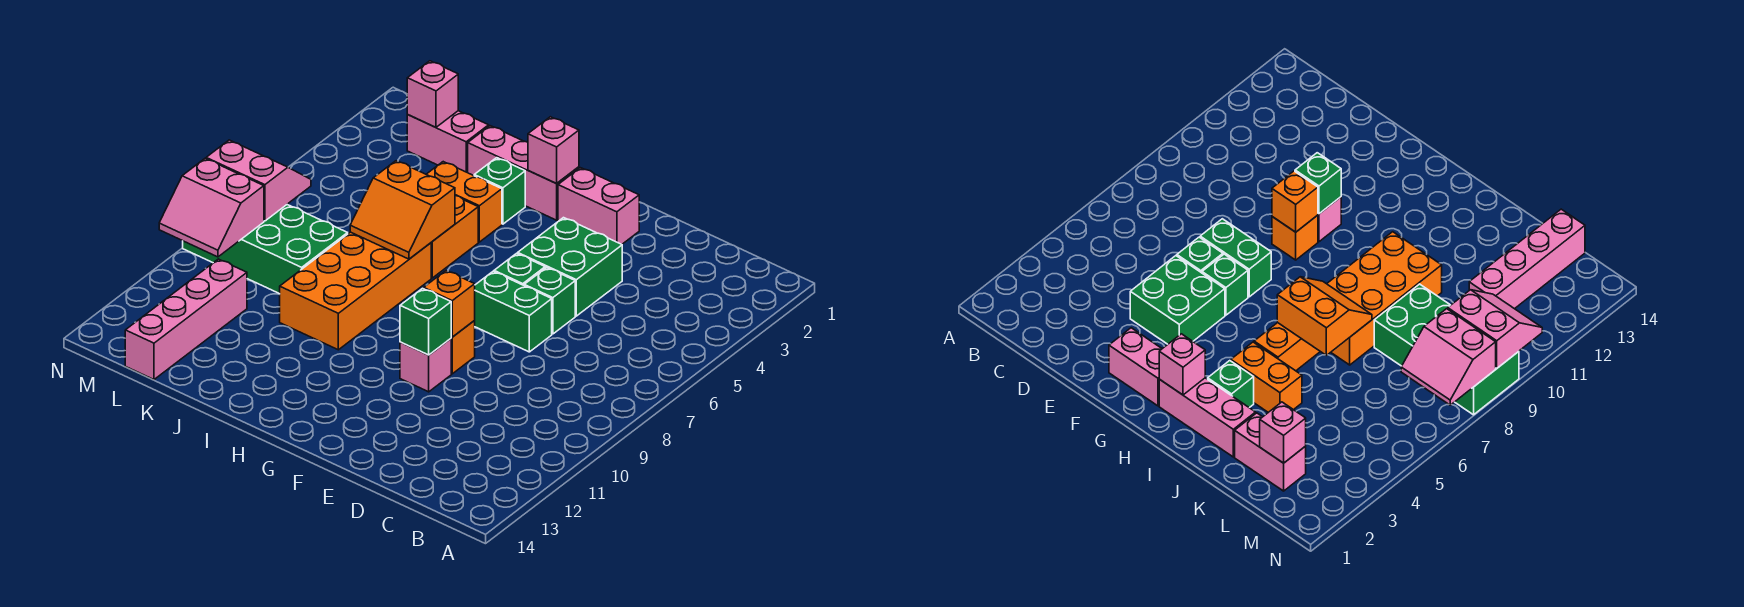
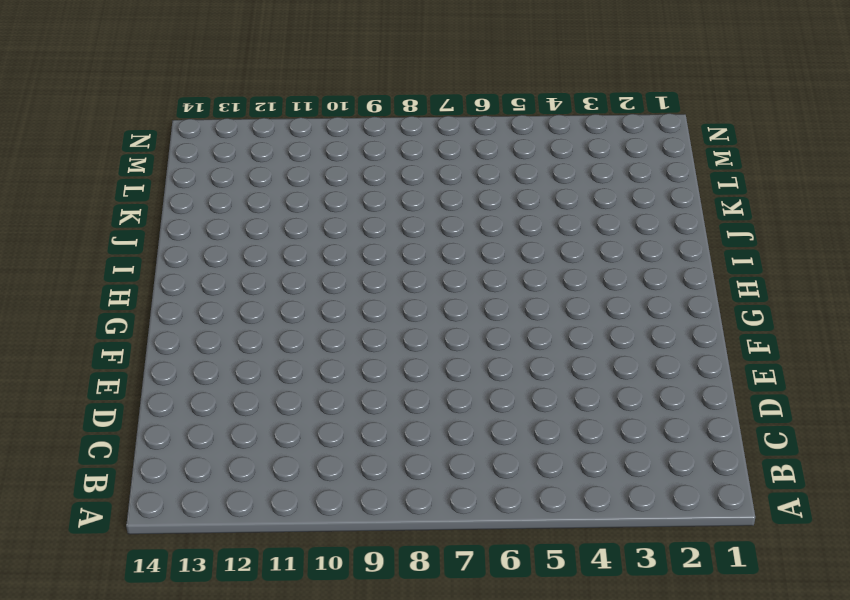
none -> green brick E4:F5 level 1
none -> green brick E6 level 1
none -> green brick E7:F7 level 1

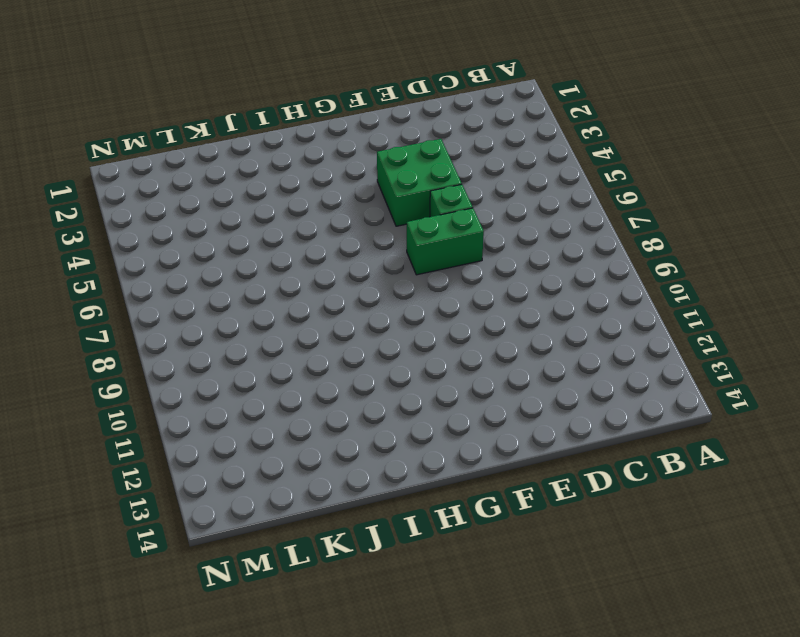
none -> pink brick F2:G2 level 1
none -> green brick F6 level 1
none -> orange brick F9 level 1

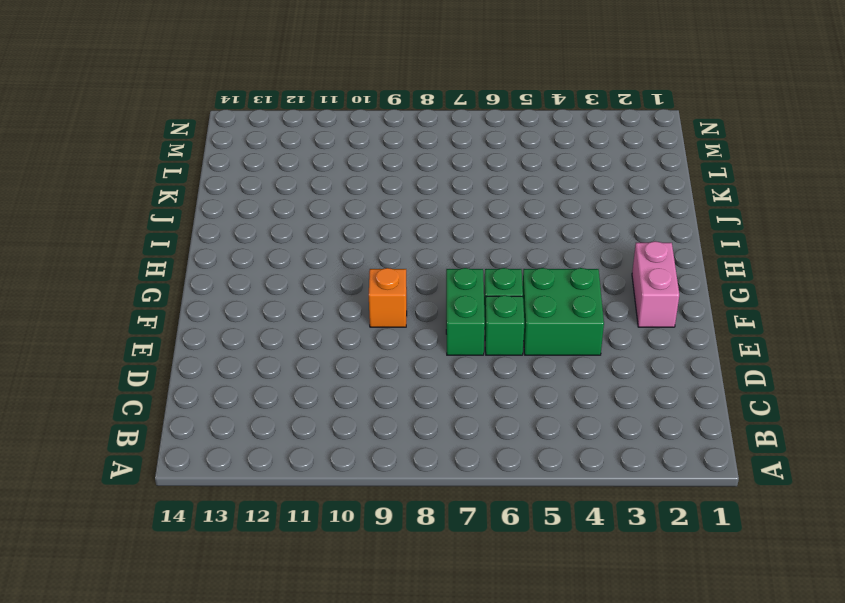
none -> pink brick F10 level 1
none -> pink brick H2:J2 level 1
none -> green brick I3 level 1

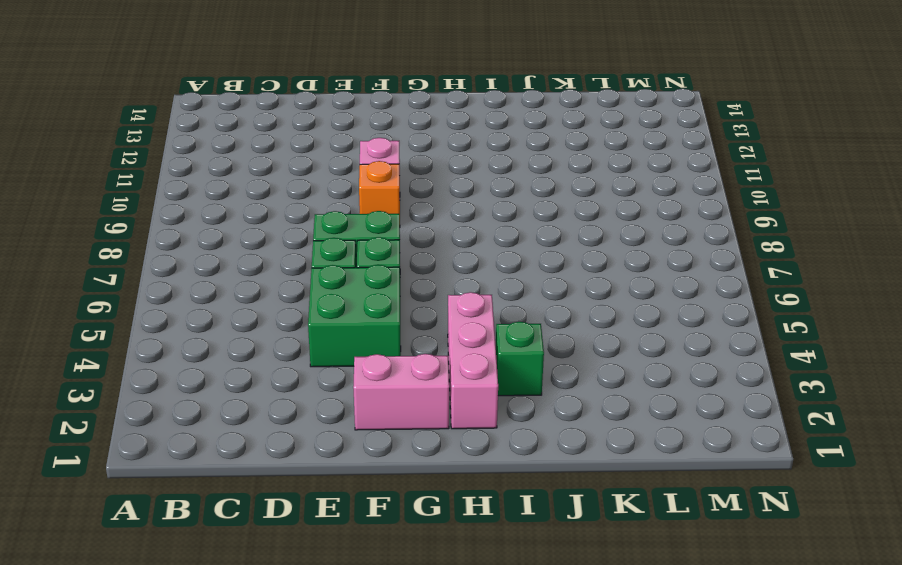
pink brick H2:H4 level 1 -> pink brick H2:J2 level 1
none -> orange brick I4:J4 level 1
none -> orange brick I5:I6 level 1
none -> orange brick I7:J10 level 1

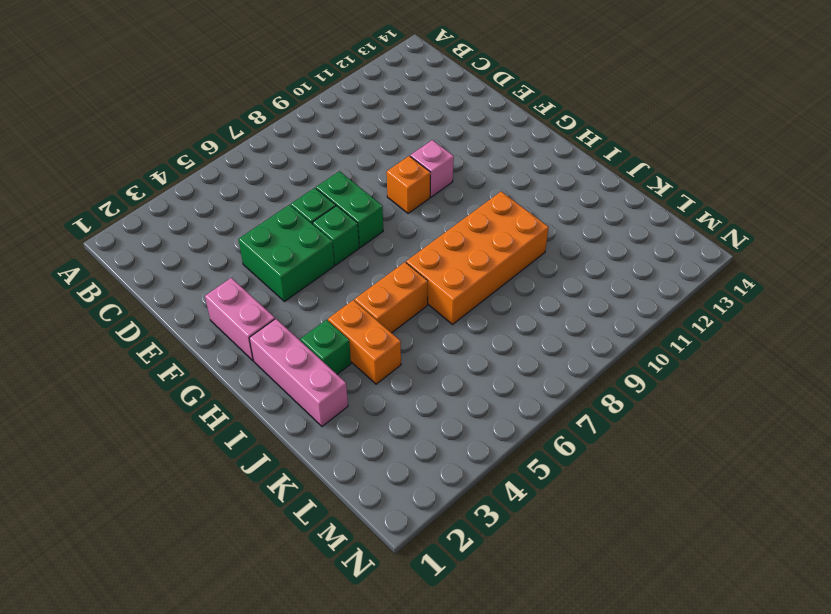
none -> pink brick K2:L2 level 1
none -> green brick K8:N9 level 1
none -> pink brick L11:L14 level 1

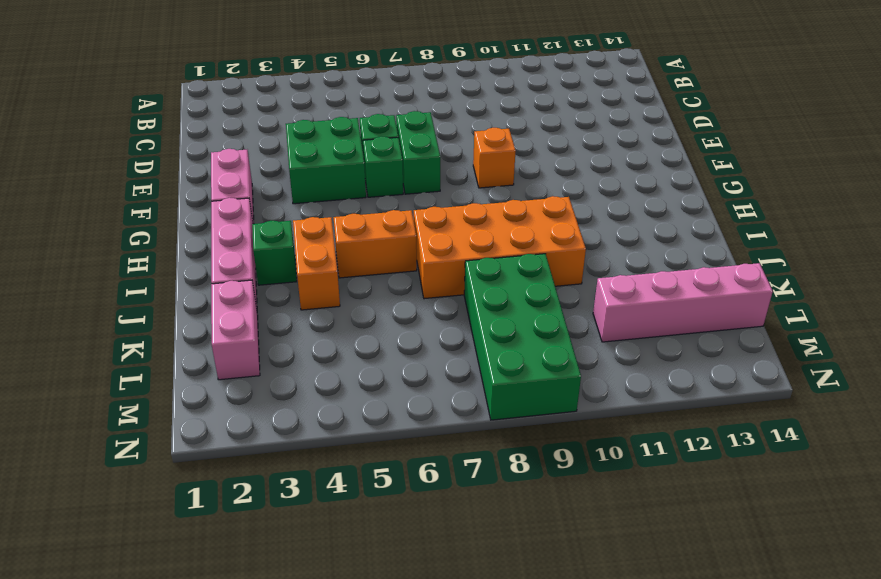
none -> pink brick F10 level 1
none -> orange brick F9 level 2
none -> green brick F10 level 2

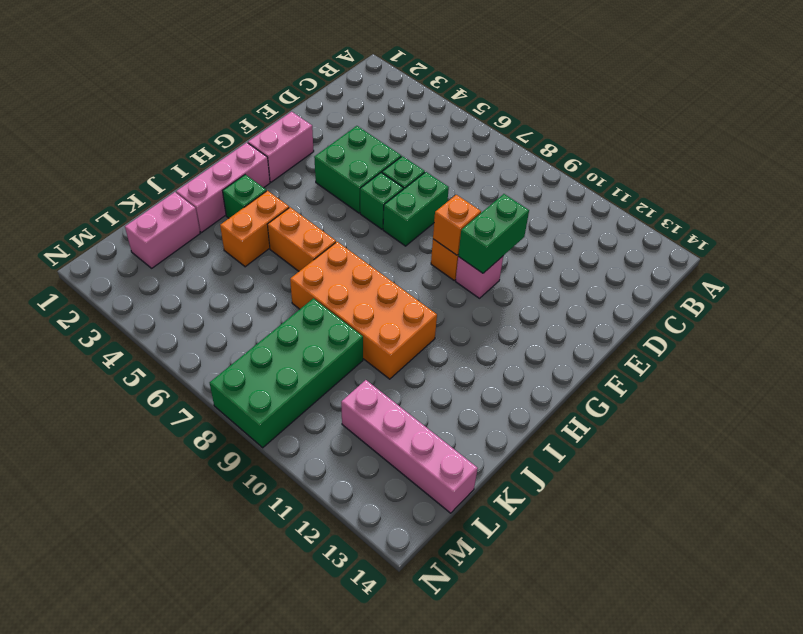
green brick E10:F10 level 2 -> green brick F10 level 2
none -> pink brick H2 level 2
none -> orange slope I6:J7 level 2 top 6
none -> pink brick L2 level 2

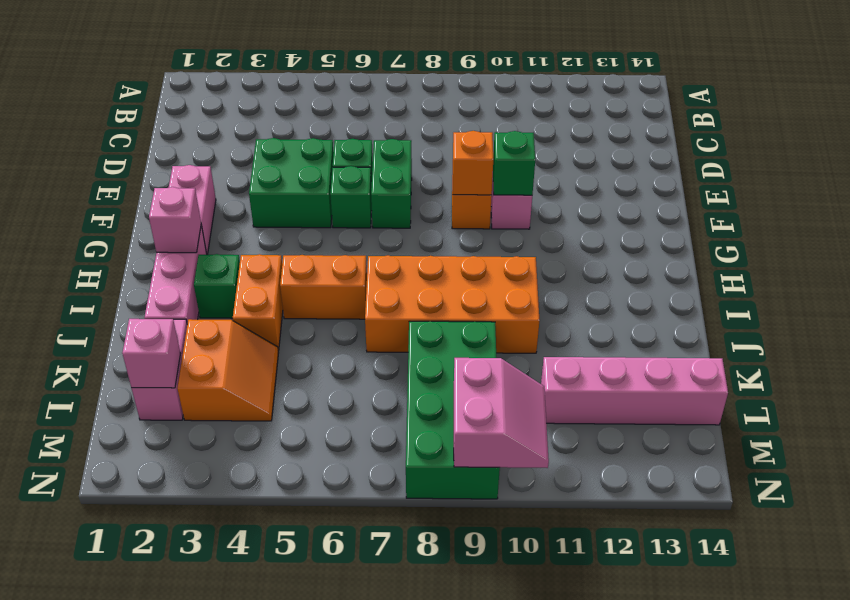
orange slope K3:L4 level 1 top 3 -> orange slope I6:J7 level 2 top 6
none -> pink slope M7:N8 level 2 top 8

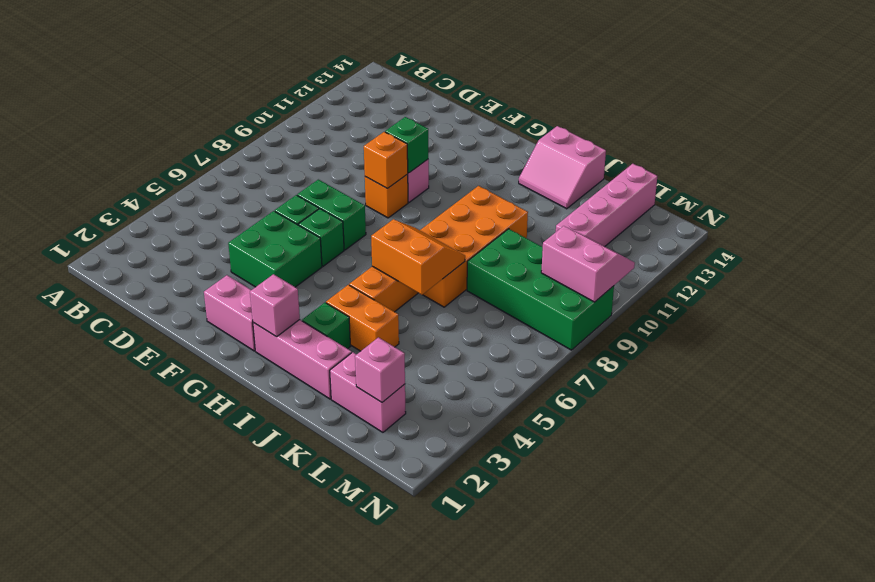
pink slope I13:J14 level 1 top 14 -> pink slope M7:N8 level 2 top 8

